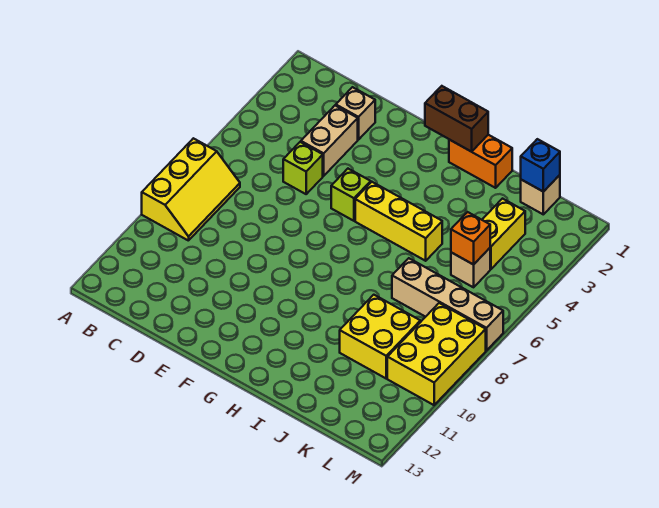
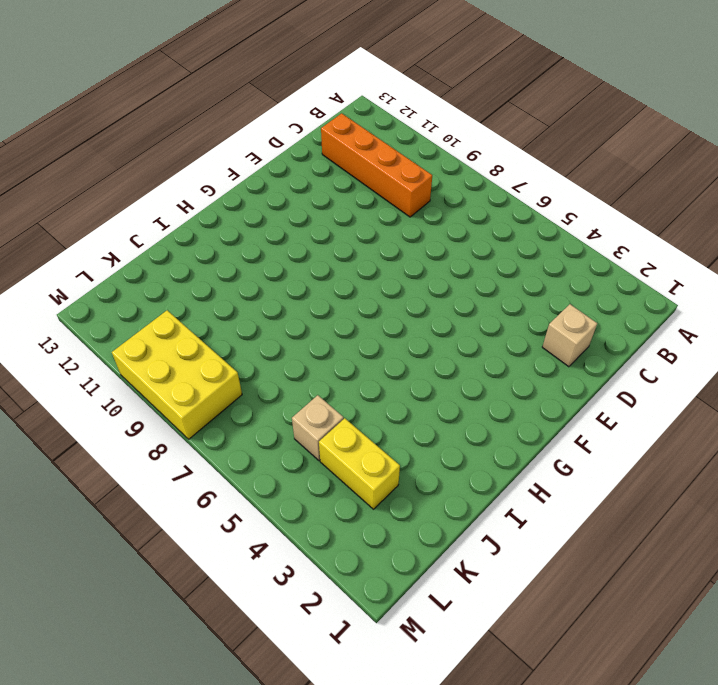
orange brick C9:C12 level 1 -> none
none -> yellow slope A7:B9 level 1 top A
none -> tan brick D3:D4 level 1
none -> lime brick D5 level 1

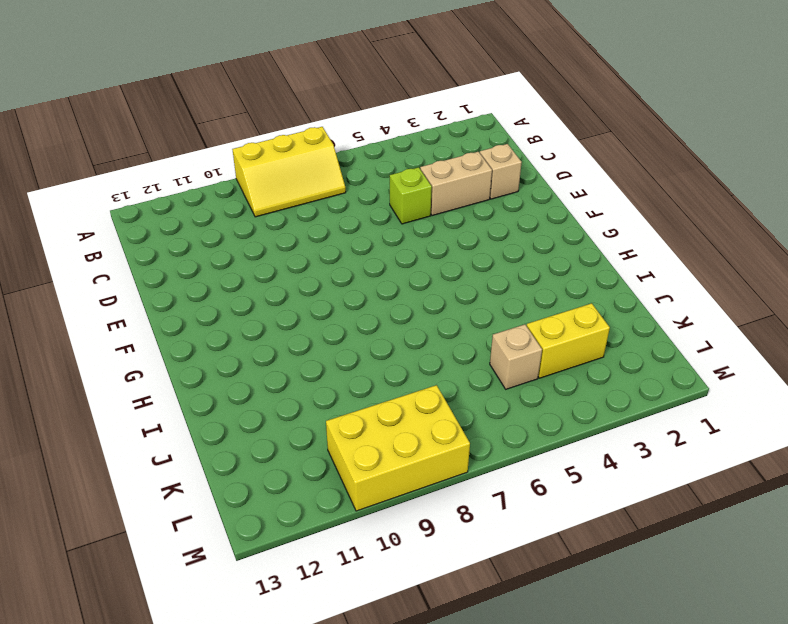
none -> lime brick F5 level 1
none -> yellow brick G5:I5 level 1
none -> orange brick H1:I1 level 1

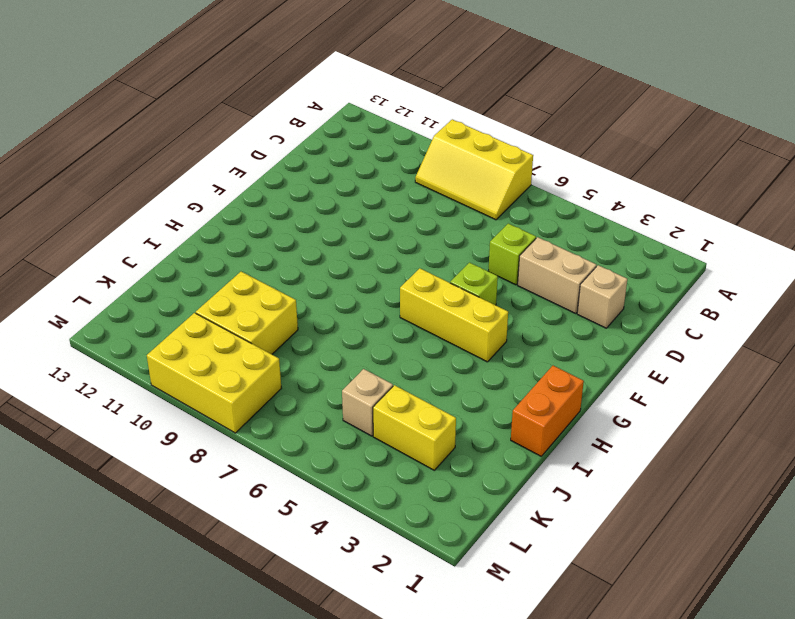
yellow brick G4:G6 level 1 -> yellow brick G5:I5 level 1
none -> tan brick J7:M7 level 1
none -> tan brick K1 level 1
none -> brown brick G1:H1 level 2

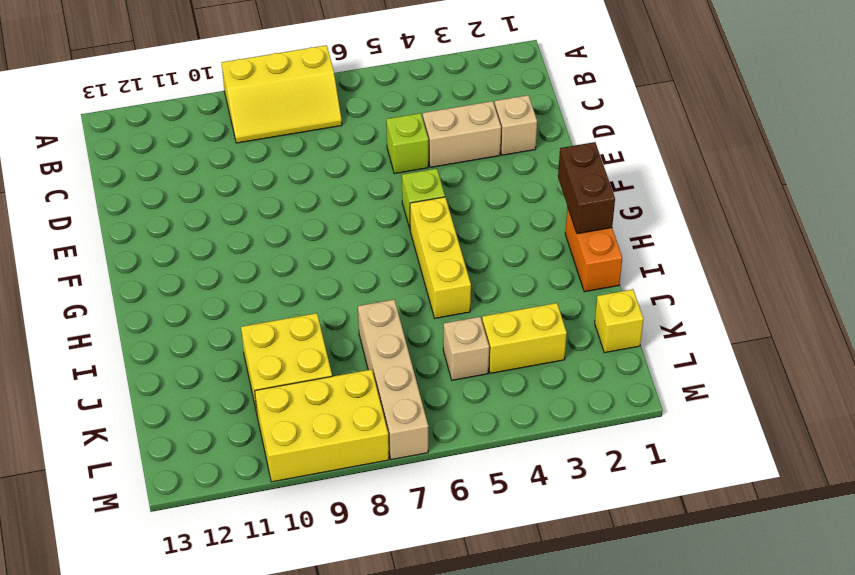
yellow brick K1 level 1 -> tan brick K1 level 1
none -> blue brick K1 level 2
none -> orange brick K5 level 2

